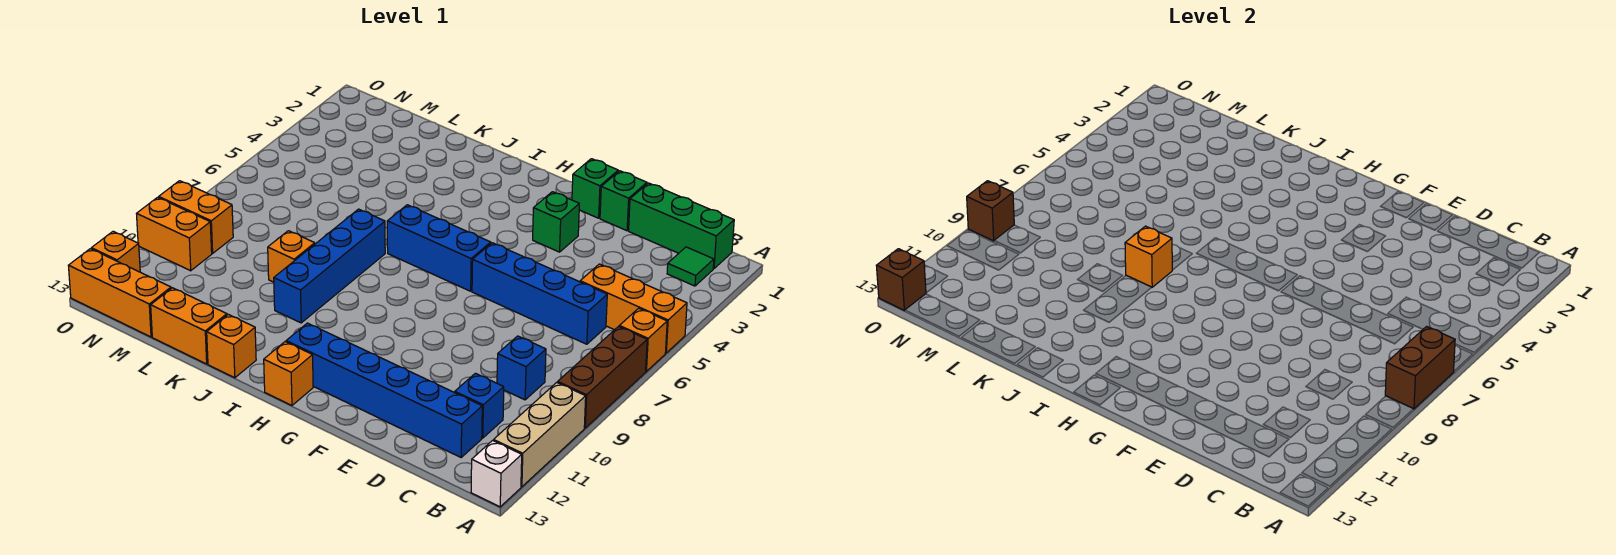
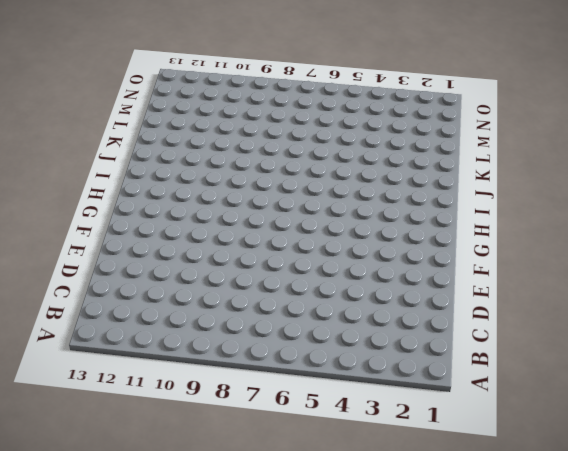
none -> orange brick A5:C5 level 1
none -> orange brick A6 level 1
none -> brown brick A7:A9 level 1

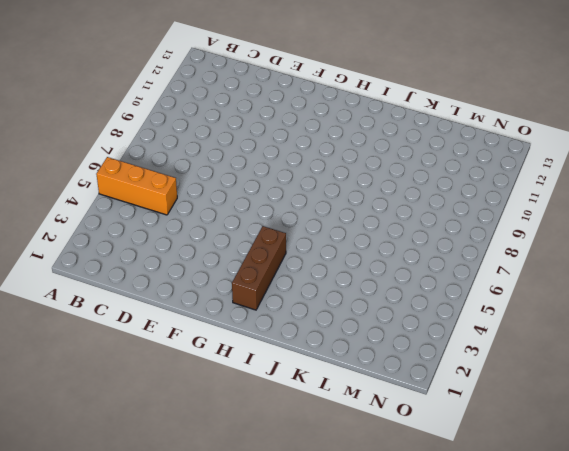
brown brick H2:H4 level 1 -> brown brick A7:A9 level 1
none -> orange brick A6 level 1
none -> tan brick A10:A12 level 1
none -> white brick A13 level 1

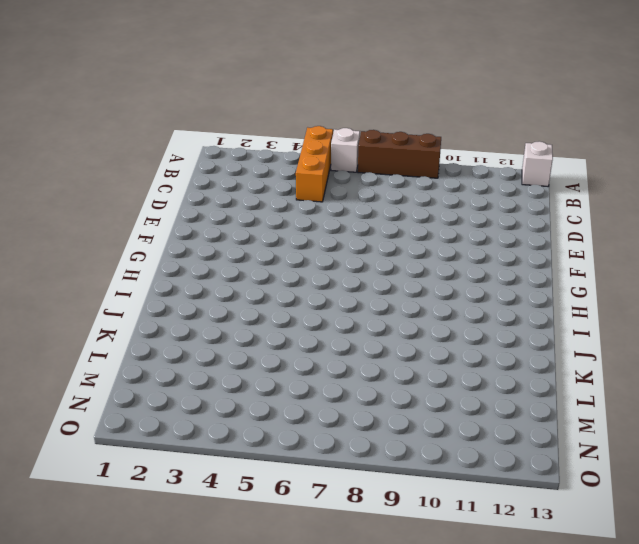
white brick A6 level 1 -> orange brick A6 level 1
none -> tan brick A10:A12 level 1
none -> green brick B1:D1 level 1
none -> green tile B2 level 1

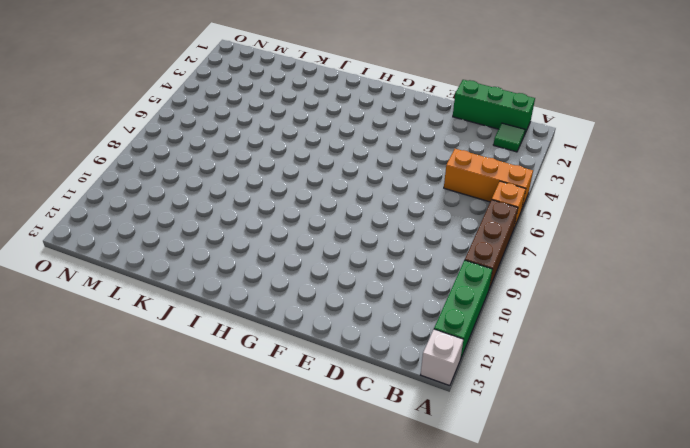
green brick A10:A12 level 1 -> tan brick A10:A12 level 1
none -> blue brick C6:F6 level 1
none -> blue brick C9 level 1
none -> blue brick C11 level 1

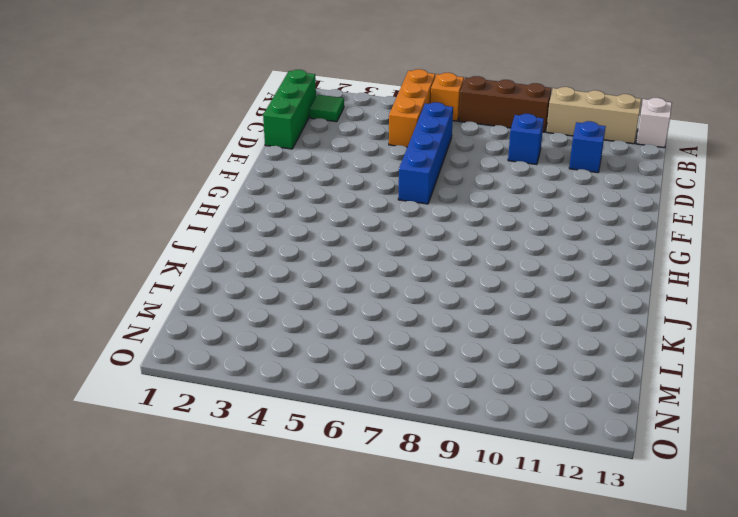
none -> blue brick C12:H12 level 1
none -> green brick E1 level 1
none -> green brick F1 level 1

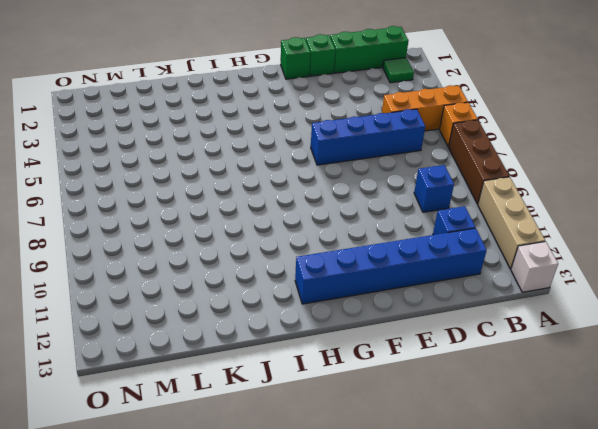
none -> green brick F3 level 1
none -> blue brick G6:I6 level 1
none -> orange brick H13 level 1

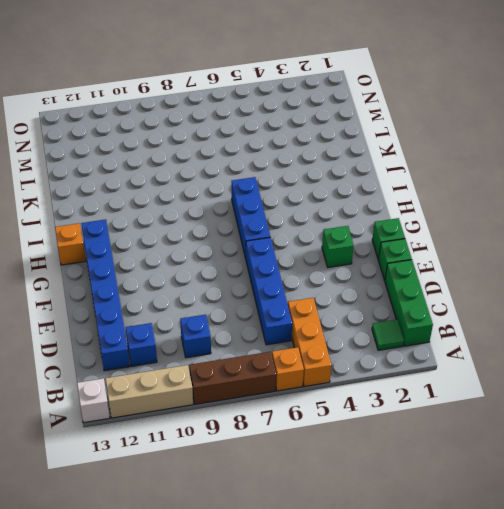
none -> blue brick J7:J10 level 1
none -> orange brick J13 level 1
none -> orange brick K9 level 1

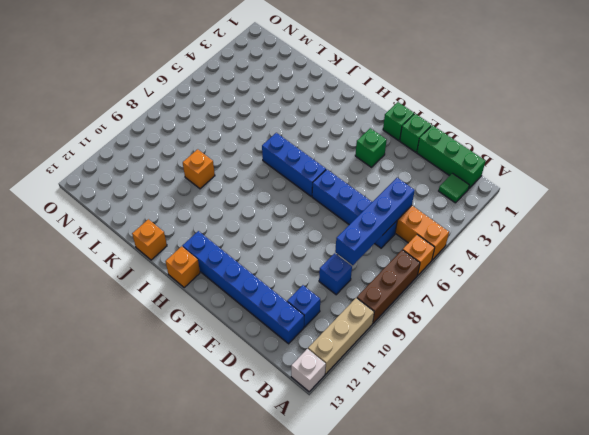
blue brick C5:C8 level 2 -> blue brick J7:J10 level 1
none -> orange brick K13:L13 level 1
none -> orange brick M13:O13 level 1
none -> orange brick N9:O9 level 1

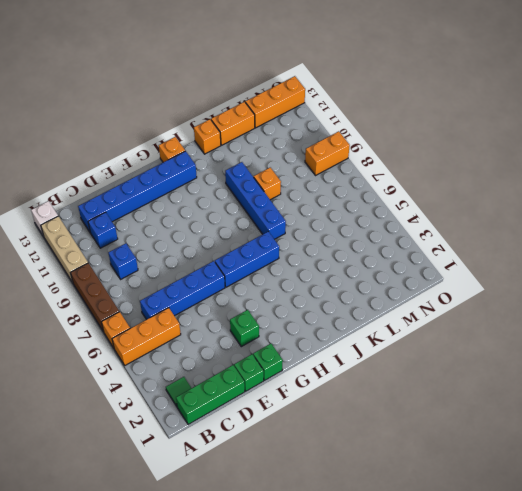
none -> orange brick N10:O10 level 1
none -> orange brick O12 level 1
none -> brown brick A7:A8 level 2

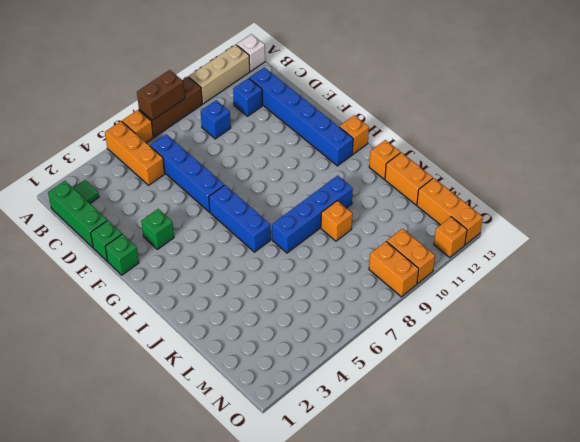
none -> orange brick J8 level 2
none -> brown brick O9 level 2
none -> brown brick O13 level 2

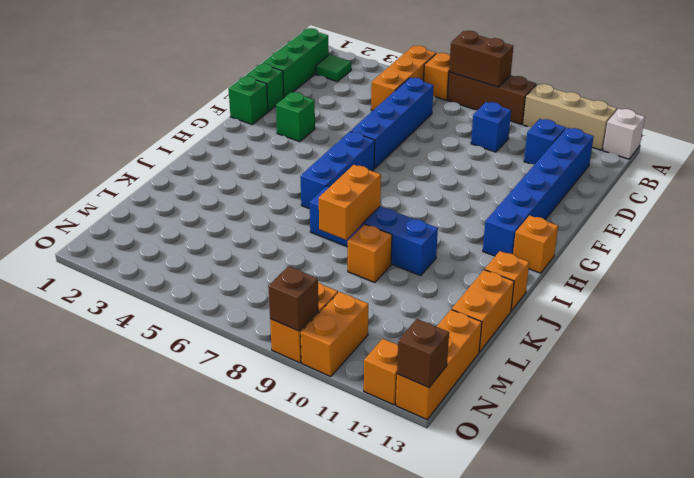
orange brick J8:K8 level 2 -> orange brick J8 level 2

